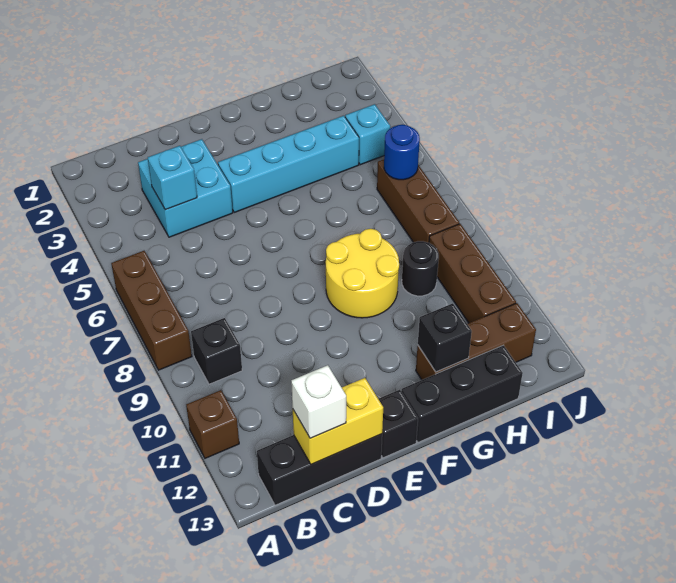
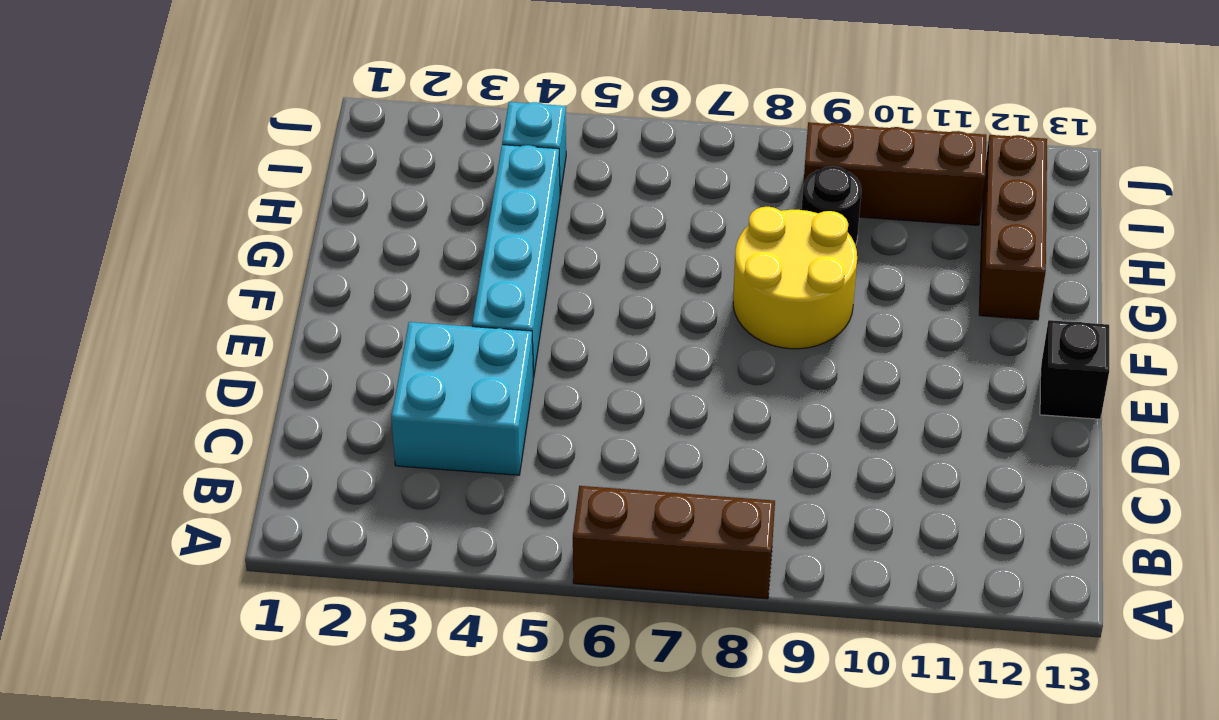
none -> brown brick A11 level 1
none -> black brick B9 level 1
none -> black brick B13:D13 level 1

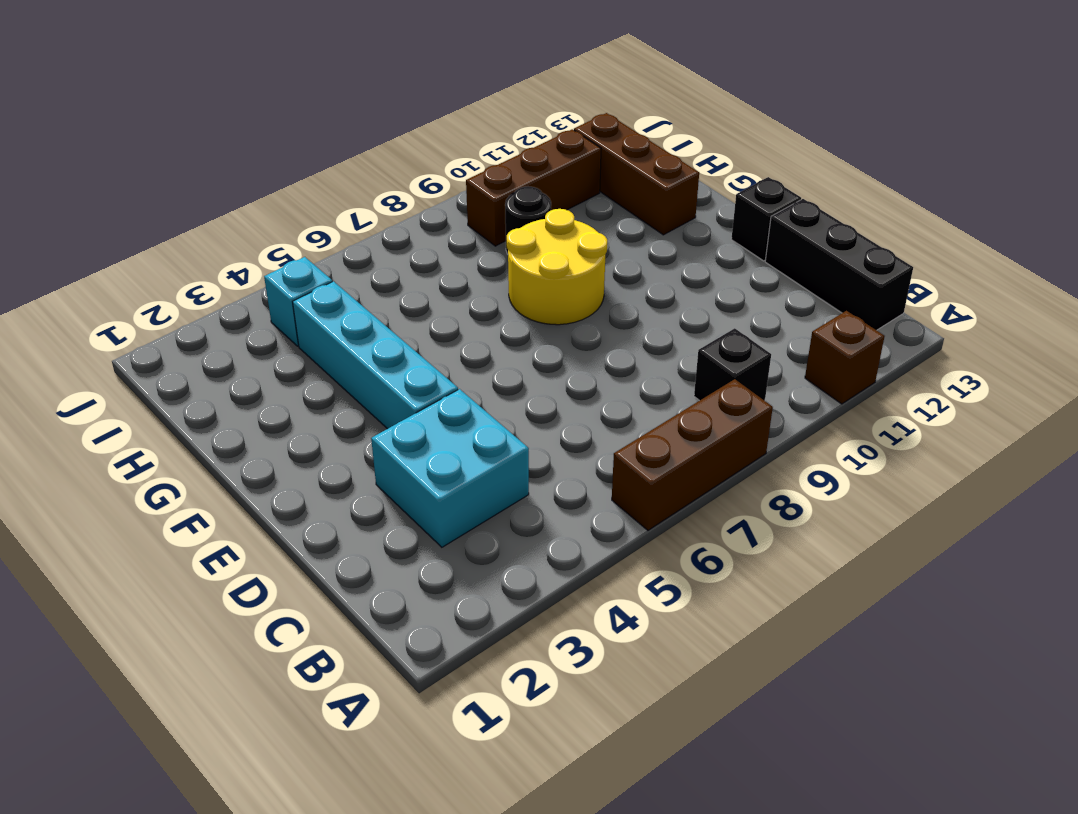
none -> black brick F13:H13 level 1
none -> brown brick I6:I8 level 1
none -> cyan brick C4 level 2

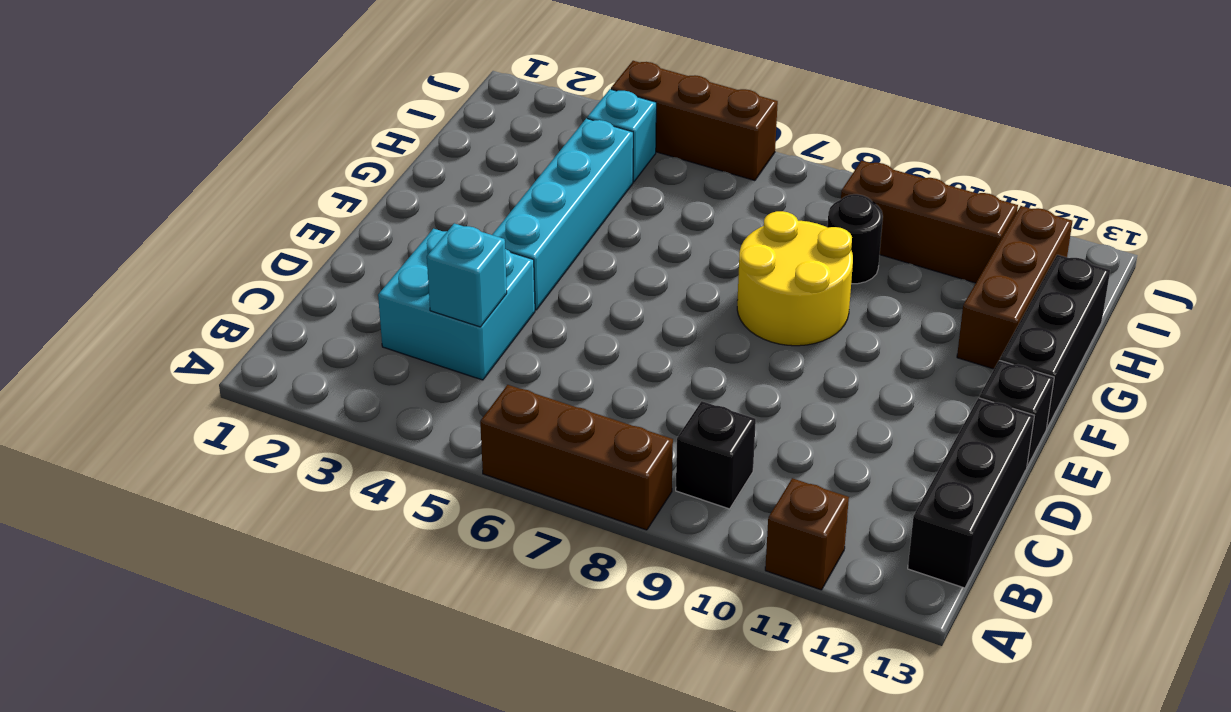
brown brick J4:J6 level 1 -> brown brick I6:I8 level 1
none -> yellow brick C13:D13 level 2
none -> black brick G12 level 2
none -> blue round brick I6 level 2

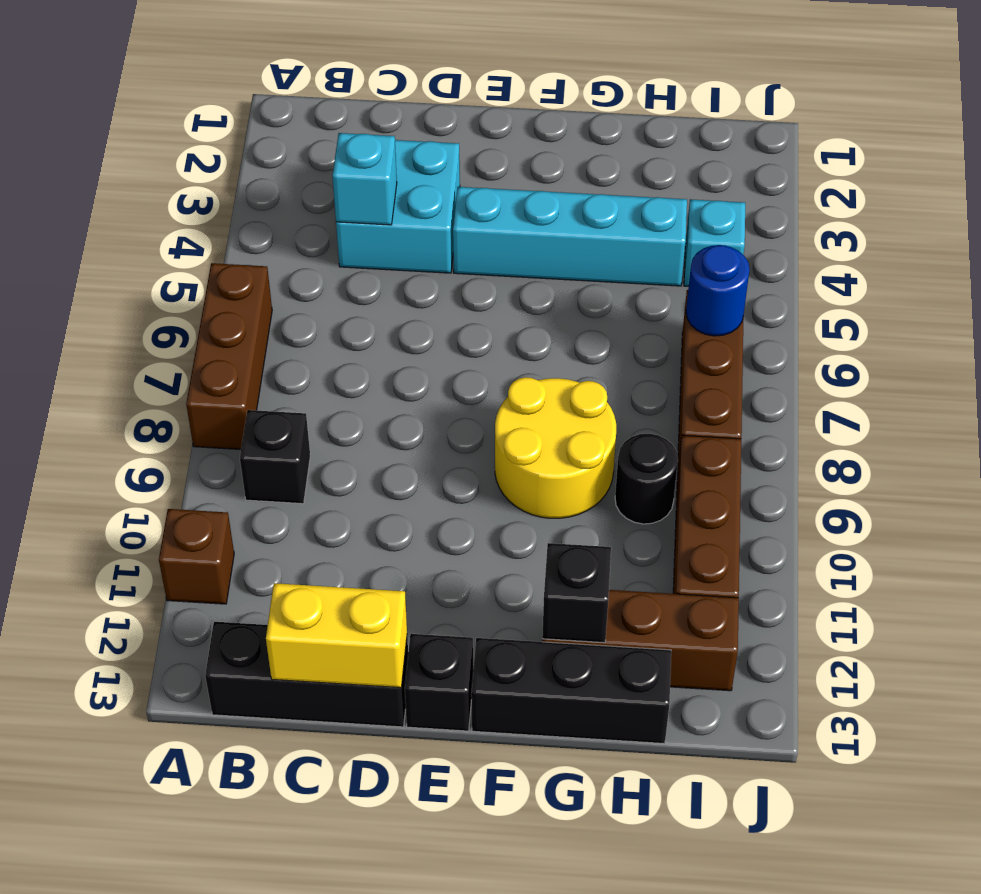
none -> white brick C13 level 3

